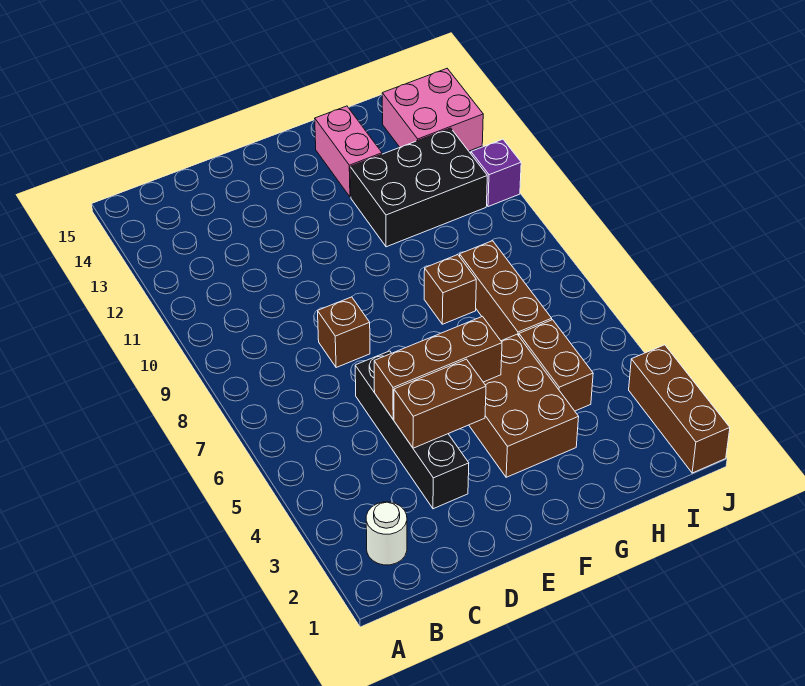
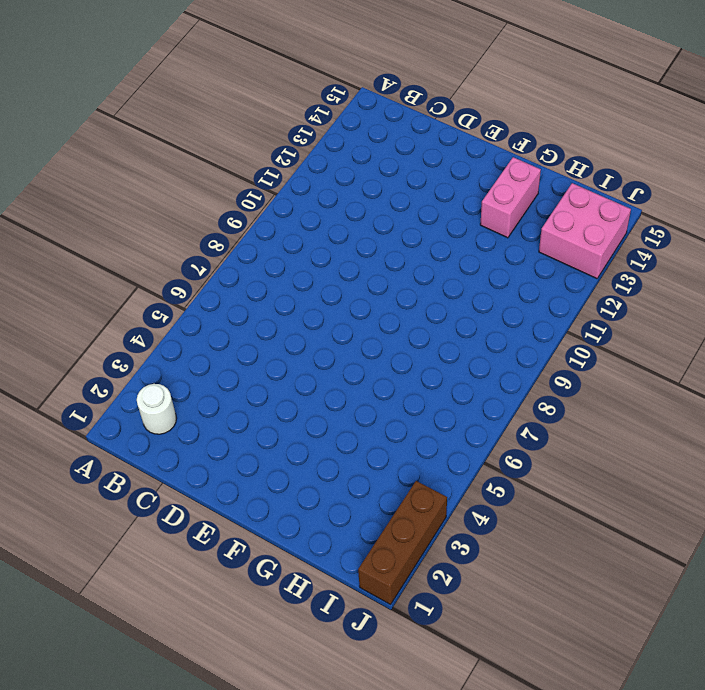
none -> black brick D3:D6 level 1
none -> brown brick D8 level 1
none -> brown brick F3:G5 level 1

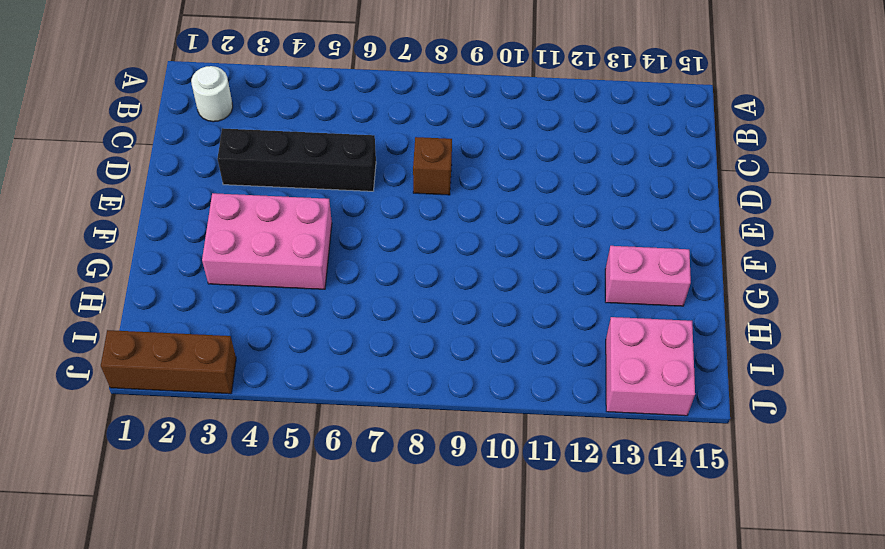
pink brick F3:G5 level 1 -> brown brick F3:G5 level 1
none -> brown brick G8 level 1
none -> black brick G11:I12 level 1
none -> brown brick H4:H5 level 1

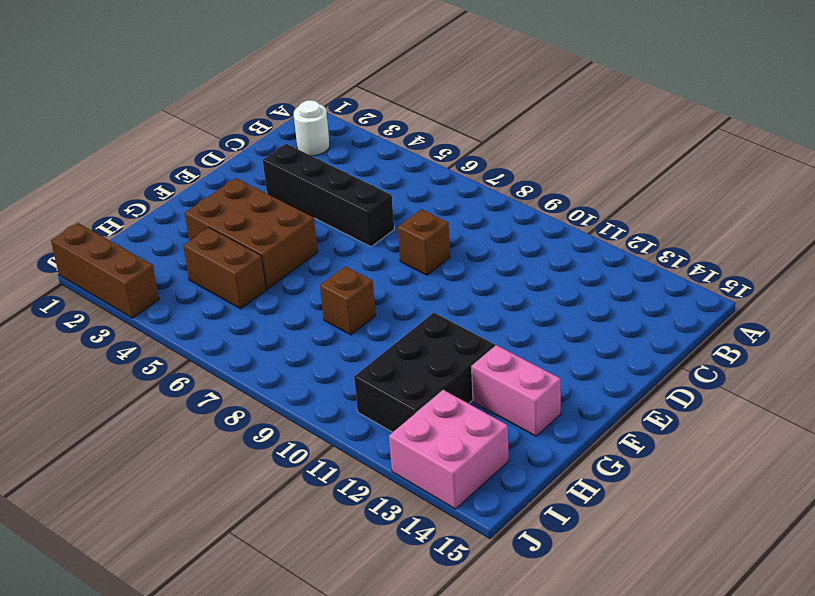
none -> brown brick H6:H8 level 1
none -> purple brick J11 level 1
none -> brown brick D4:E4 level 2

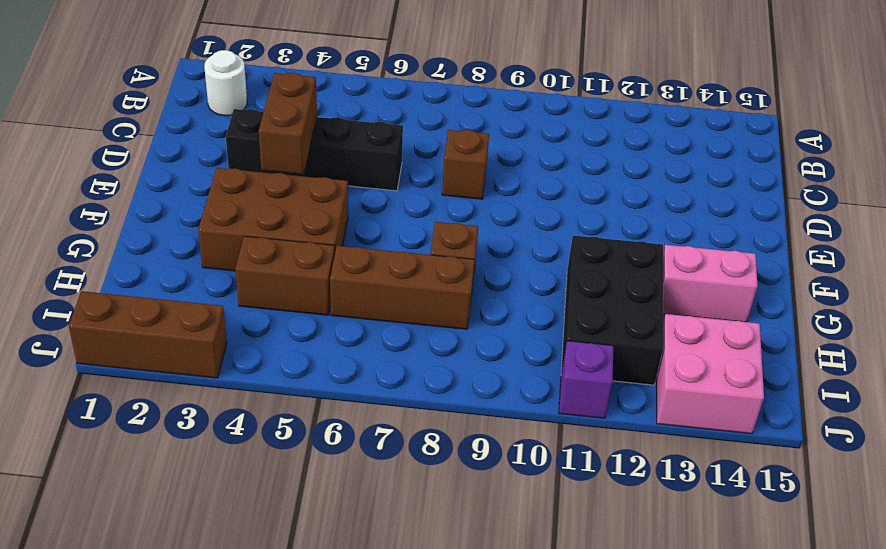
none -> brown brick D5:F5 level 2

